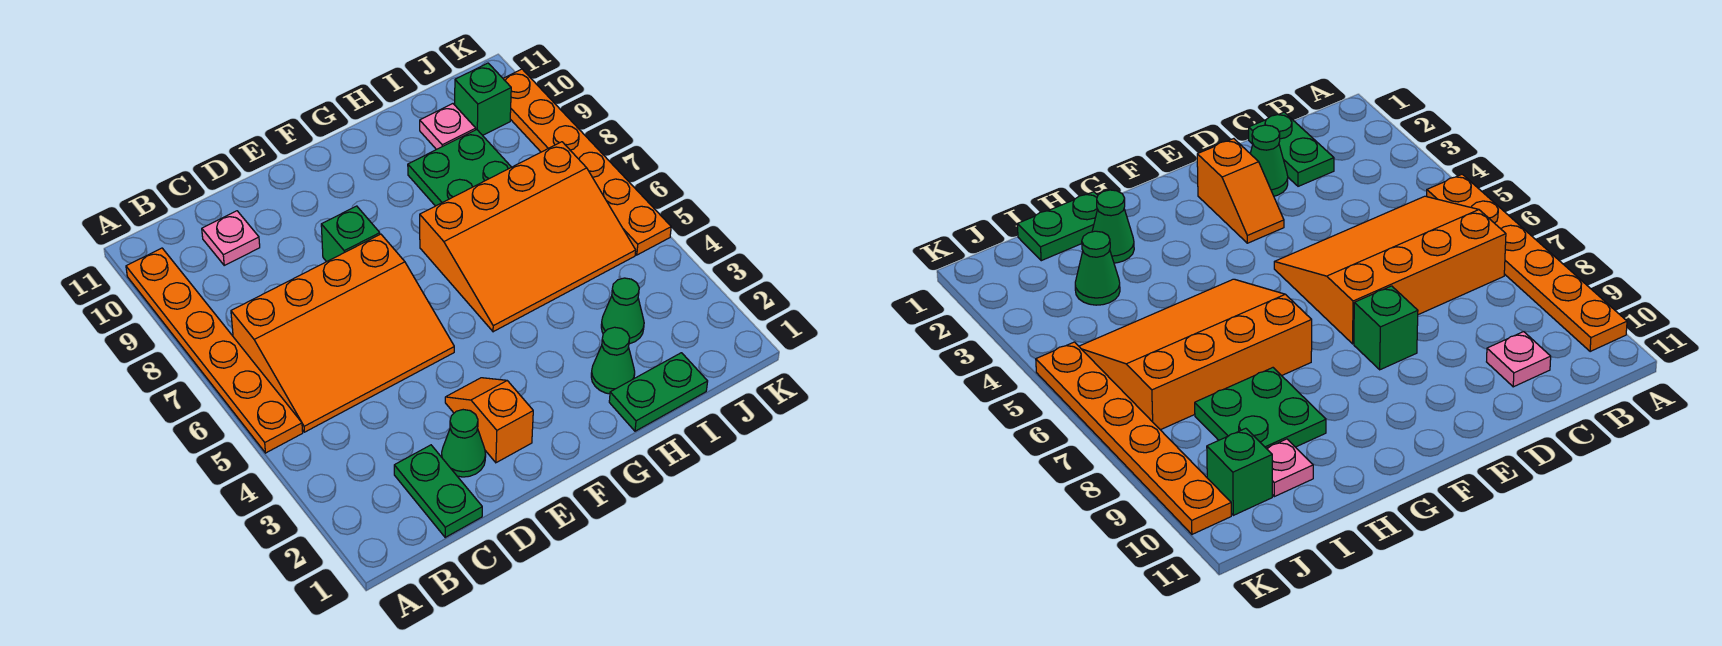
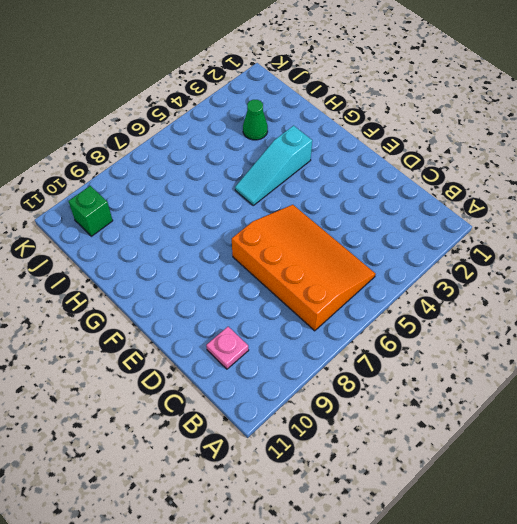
cyan slope G3:G5 level 1 top 3 -> orange slope G5:J7 level 1 top 7
none -> orange plate A5:A10 level 1
none -> green plate C1:C2 level 1
none -> green cone D2 level 1

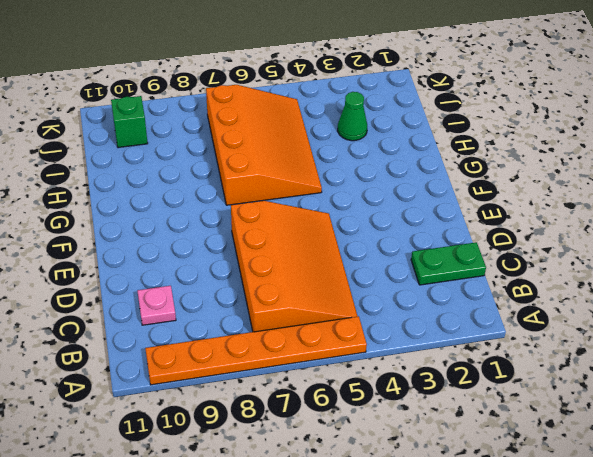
none -> green cone D2 level 1
none -> orange slope E2:E3 level 1 top 2
none -> green brick E8 level 1

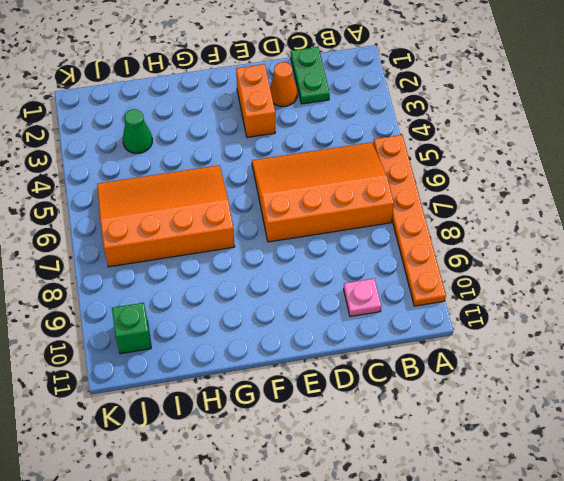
orange cone D2 level 1 -> green cone D2 level 1
orange brick E2:E3 level 1 -> orange slope E2:E3 level 1 top 2
none -> green brick E8 level 1
none -> green plate H1:I1 level 1
none -> green cone H2 level 1

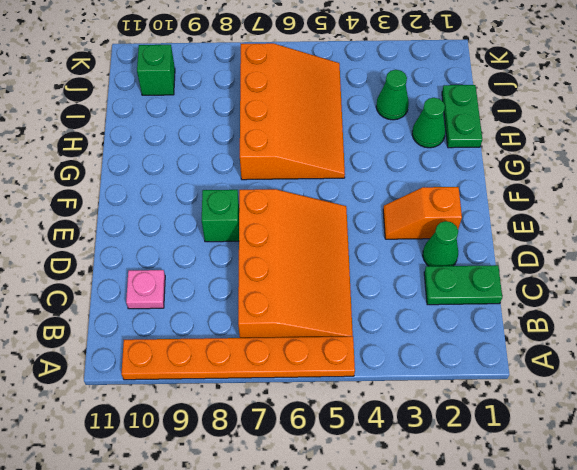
none -> green plate H8:I9 level 1
none -> pink plate I10 level 1
none -> orange plate K5:K10 level 1

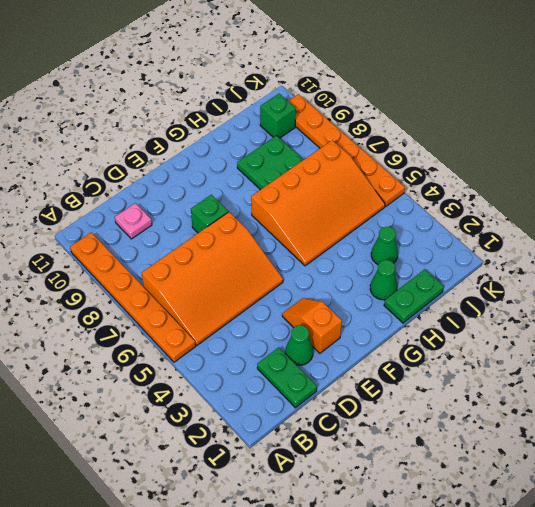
none -> pink plate I10 level 1

